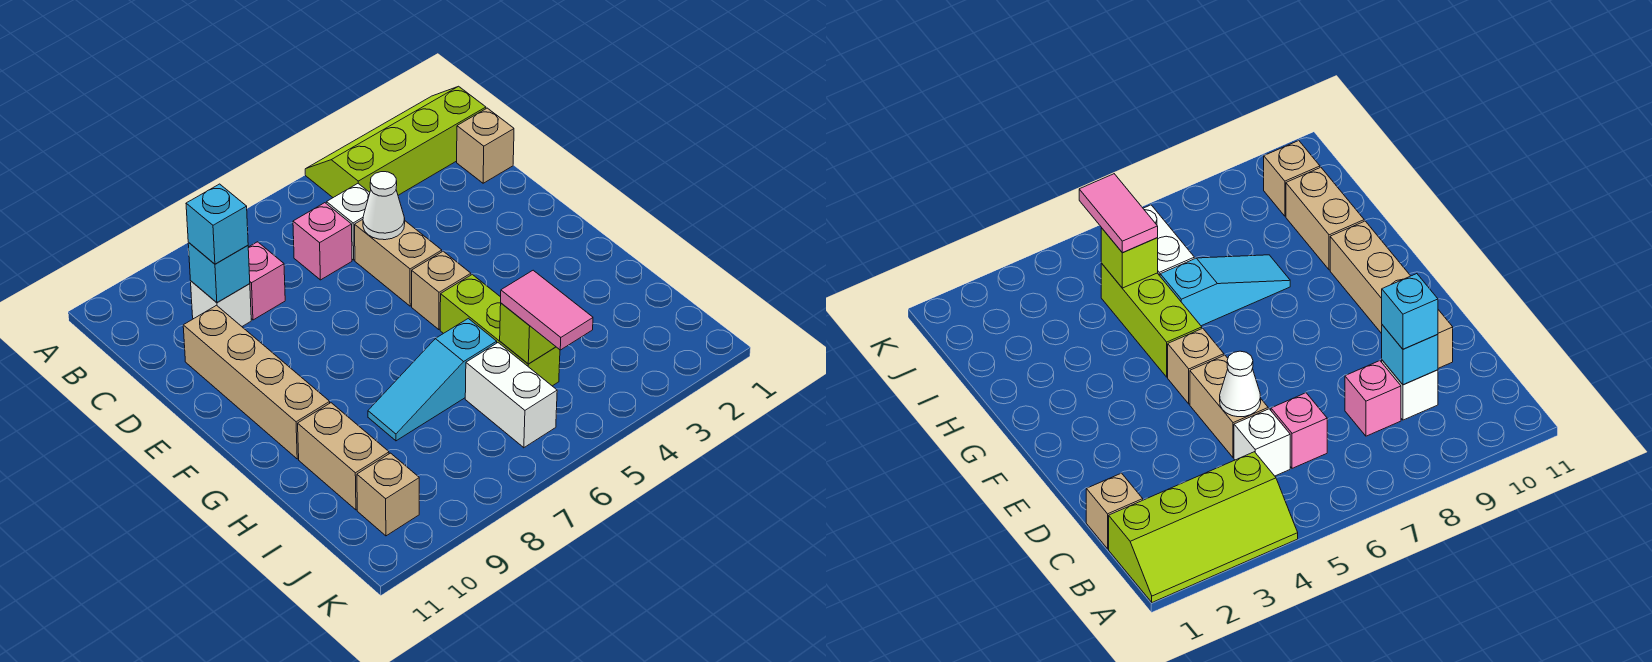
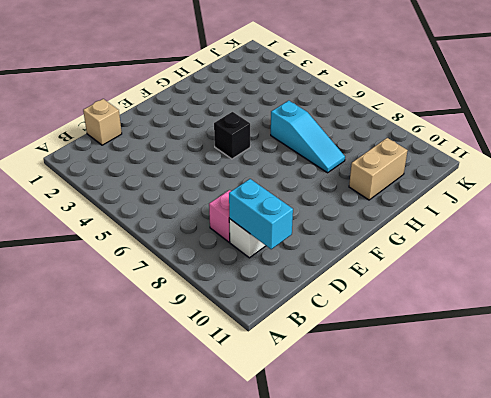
cyan brick C9:C10 level 2 -> cyan brick C9 level 2
black brick F5 level 1 -> tan brick F5 level 1
none -> lime slope A1:B4 level 1 top B
none -> white brick C5 level 1
none -> pink brick C6 level 1

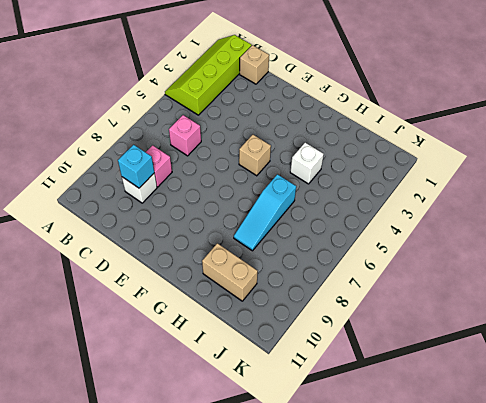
white brick H4 level 1 -> white brick C5 level 1
none -> tan brick D5:E5 level 1
none -> tan brick D10:G10 level 1
none -> lime brick G5:I5 level 1

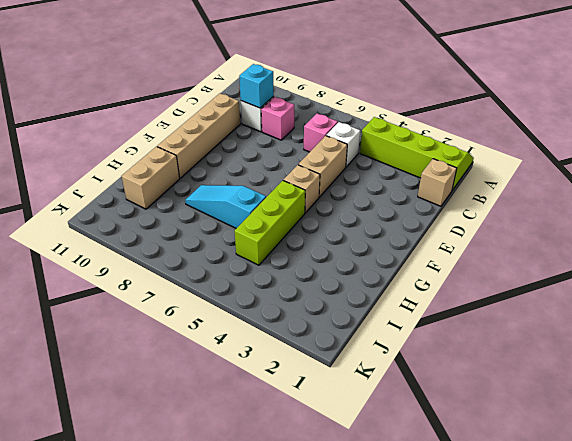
none -> white brick I6:J6 level 1
none -> tan brick J10 level 1
none -> white cone D5 level 2

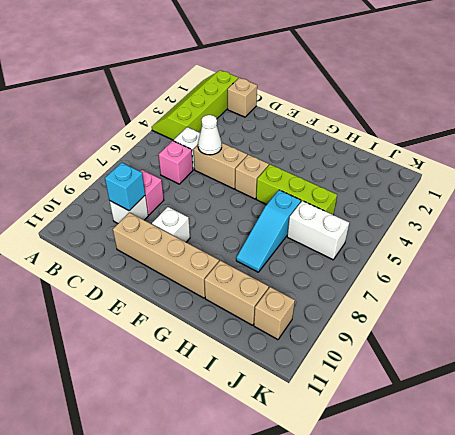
white brick E9 level 1 -> none
none -> lime brick I5 level 2
none -> cyan brick C9 level 3
none -> pink tile I5:J5 level 3

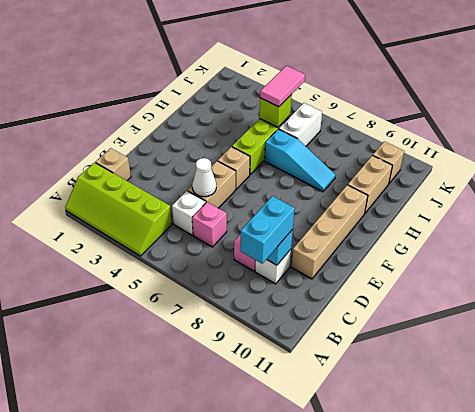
cyan brick B9:C9 level 3 -> cyan brick C9 level 3

